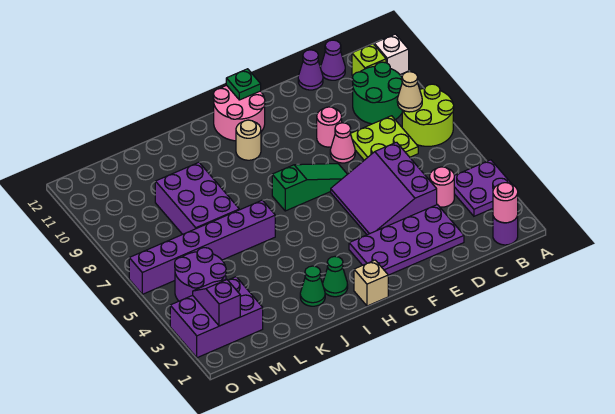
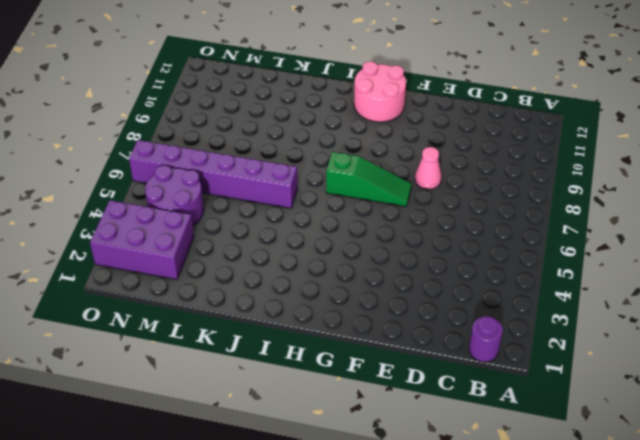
none -> purple plate A3:B4 level 1
none -> lime round brick A7:B8 level 1
none -> white brick A11 level 1

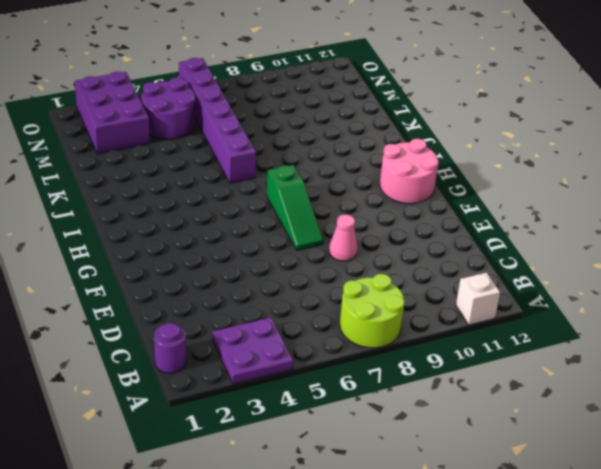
none -> green round brick B9:C10 level 1
none -> lime brick B11 level 1
none -> pink round brick C4 level 1

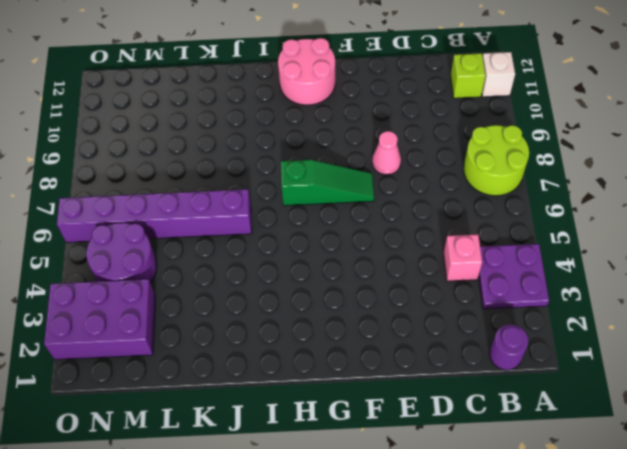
pink brick C4 level 1 -> pink round brick C4 level 1
none -> green round brick B9:C10 level 1
none -> lime plate C7:D8 level 1
none -> purple cone C12 level 1

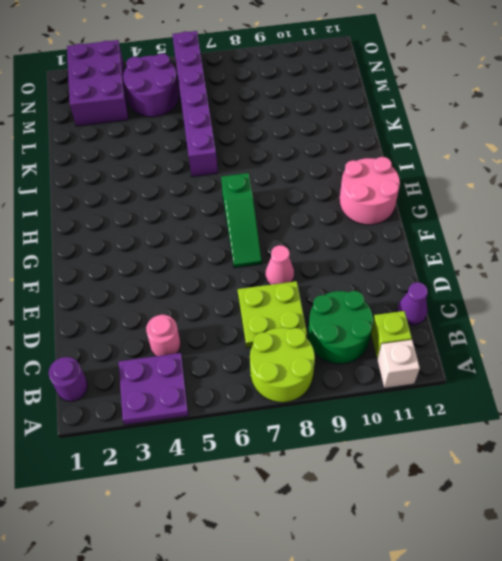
none -> purple plate D2:G3 level 1
none -> purple slope D4:F6 level 1 top D
none -> purple cone D12 level 1

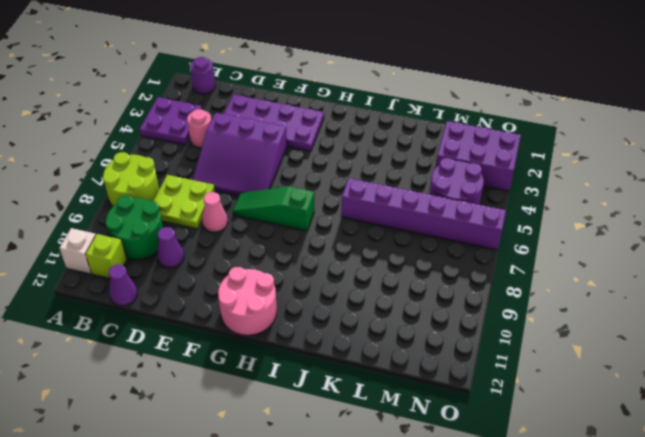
purple slope D4:F6 level 1 top 4 -> purple slope D4:F6 level 1 top D
purple cone D10 level 1 -> purple cone D12 level 1
none -> pink round brick E9 level 1
none -> tan brick H1 level 1
none -> tan round brick H10 level 1

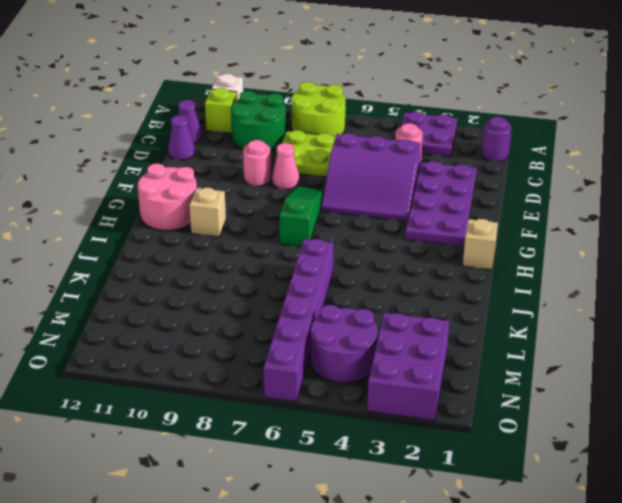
tan brick H10 level 1 -> tan round brick H10 level 1
none -> green cone I2 level 1
none -> green cone J2 level 1
none -> purple brick K7:L9 level 1

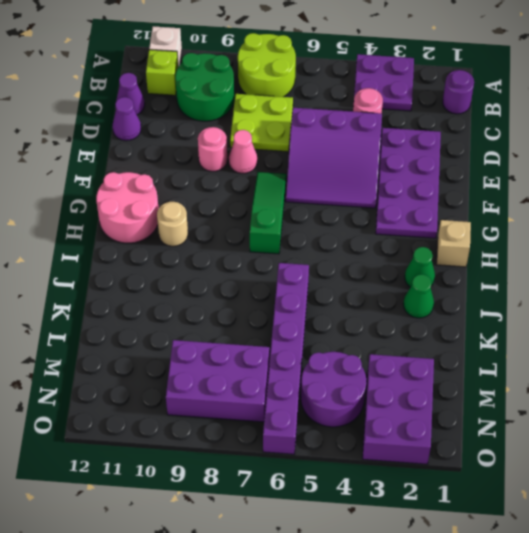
purple brick M7:N9 level 1 -> purple brick K7:L9 level 1
none -> pink round brick B1 level 2
none -> tan cone B8 level 2
none -> green plate G12 level 2

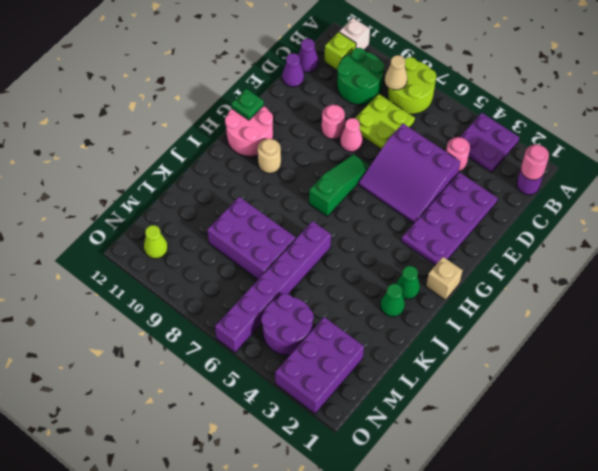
lime cone N11 level 1 -> none
none -> purple slope N2:N3 level 2 top 2

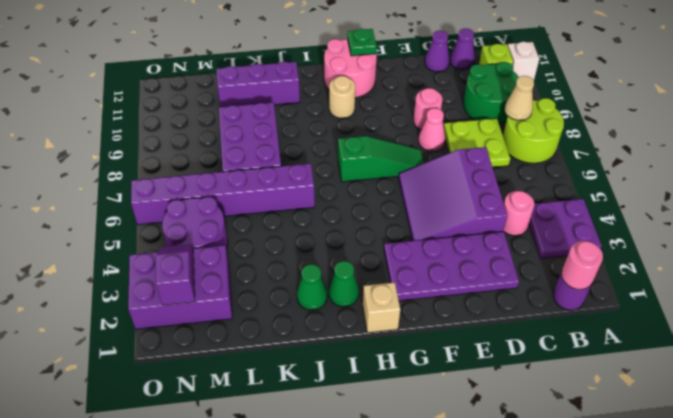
purple brick J11:L11 level 1 -> none

